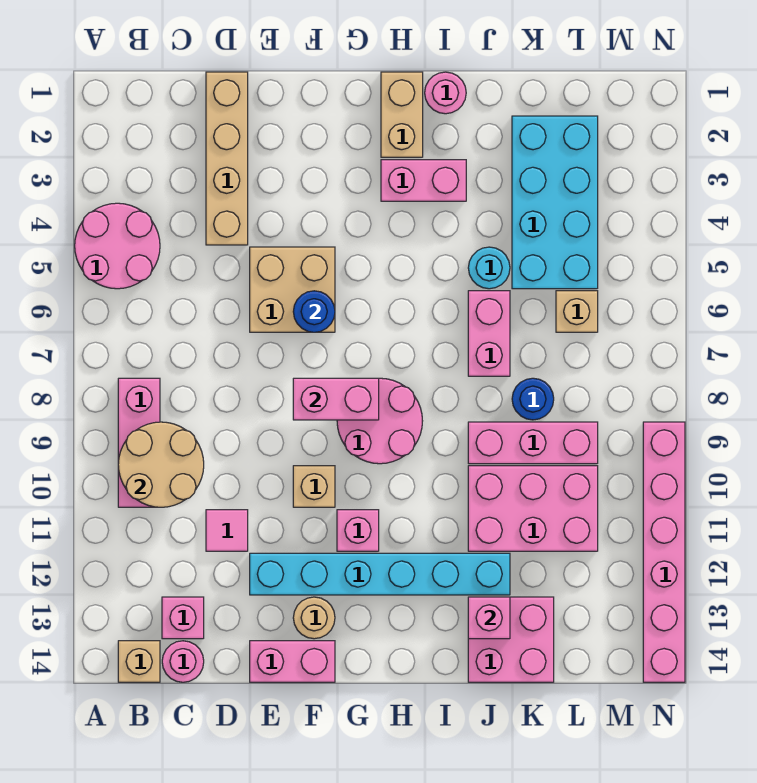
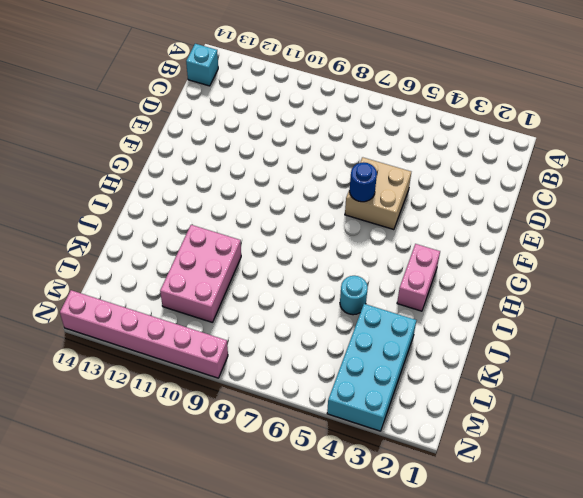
cyan brick B14 level 1 -> tan brick B14 level 1
cyan brick K3:N4 level 1 -> cyan brick K2:L5 level 1
none -> pink round brick A4:B5 level 1
none -> pink brick B8:B10 level 1
none -> pink brick C13 level 1
none -> pink round brick C14 level 1

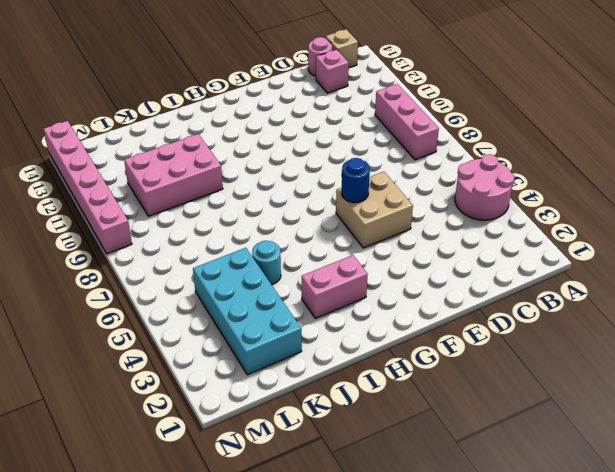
none -> tan brick D1:D4 level 1
none -> pink tile D11 level 1
none -> cyan brick E12:J12 level 1
none -> pink brick E14:F14 level 1

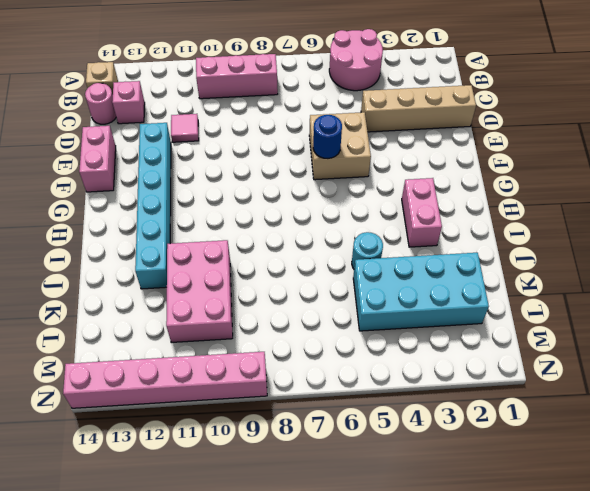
none -> tan brick F10 level 1
none -> tan round brick F13 level 1
none -> pink round brick G8:H9 level 1
none -> pink brick G11 level 1

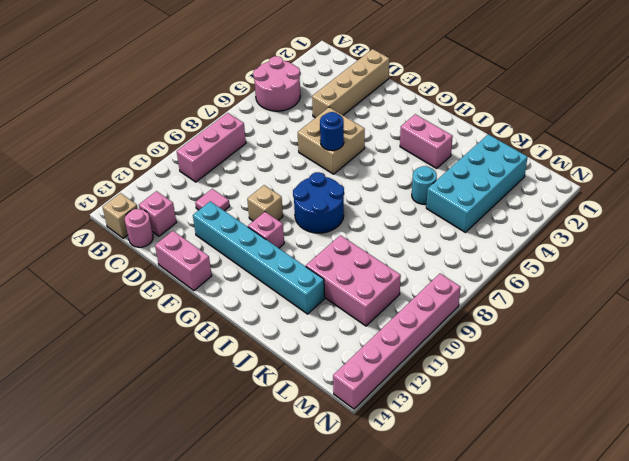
blue round brick G8:H9 level 1 -> pink round brick G8:H9 level 1
none -> tan round brick F13 level 1
none -> tan brick H1:H2 level 1
none -> pink round brick I1 level 1
none -> pink brick J6:J7 level 1

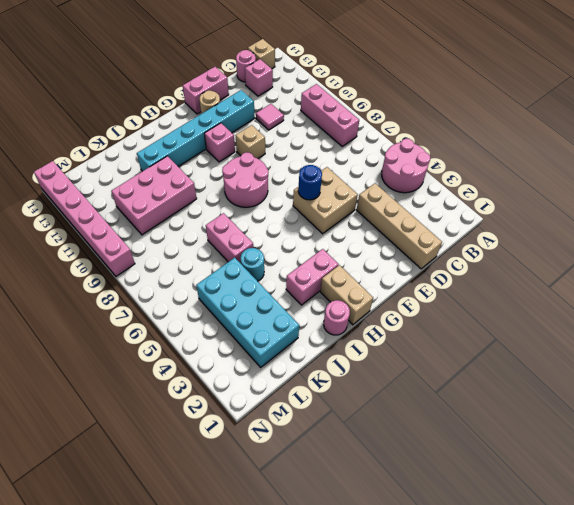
none -> pink brick J9:L9 level 1
none -> pink brick J13:K14 level 1
none -> blue round brick K8 level 1
none -> tan brick L6 level 1

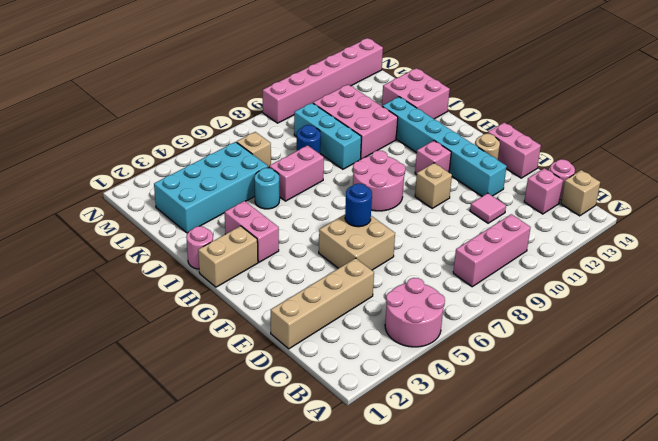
cyan brick J9:L9 level 1 -> pink brick J9:L9 level 1
none -> tan round brick B9:C10 level 2
none -> pink brick F8:G8 level 2
none -> pink brick J13 level 2

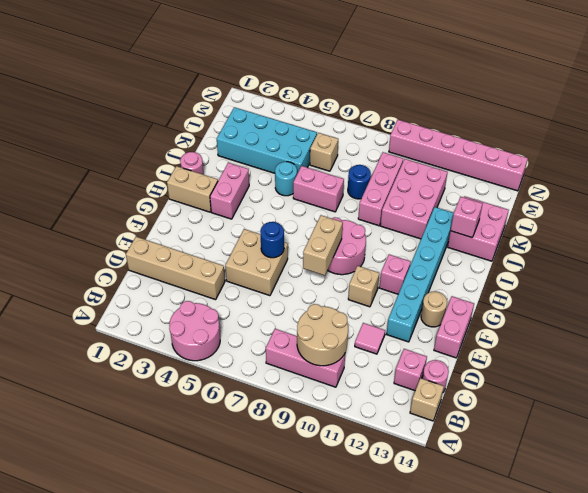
tan brick F8:G8 level 2 -> pink brick F8:G8 level 2

